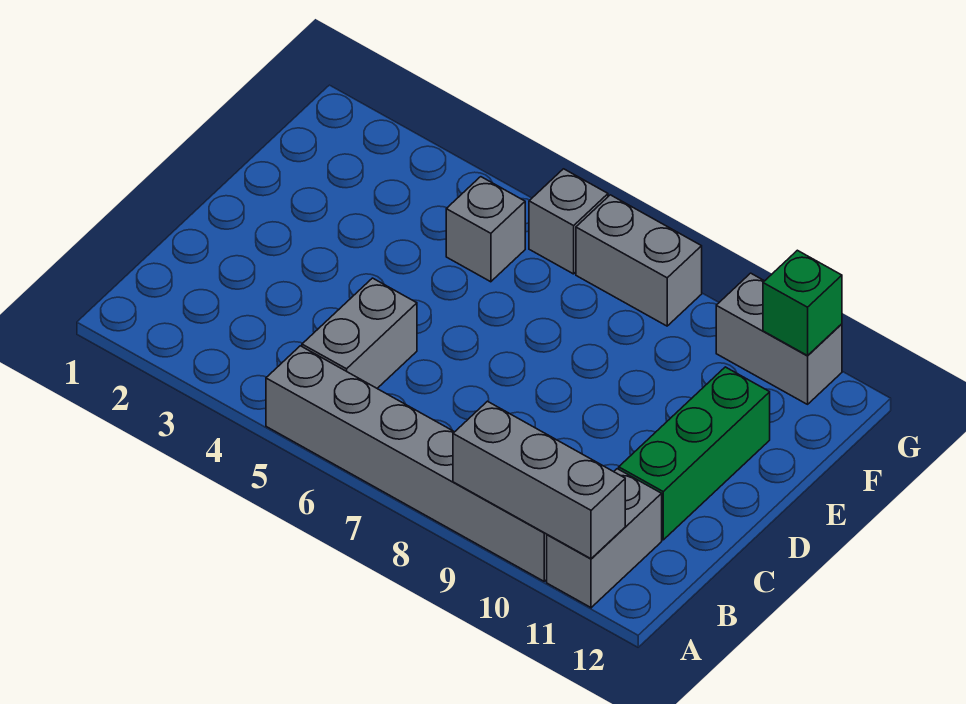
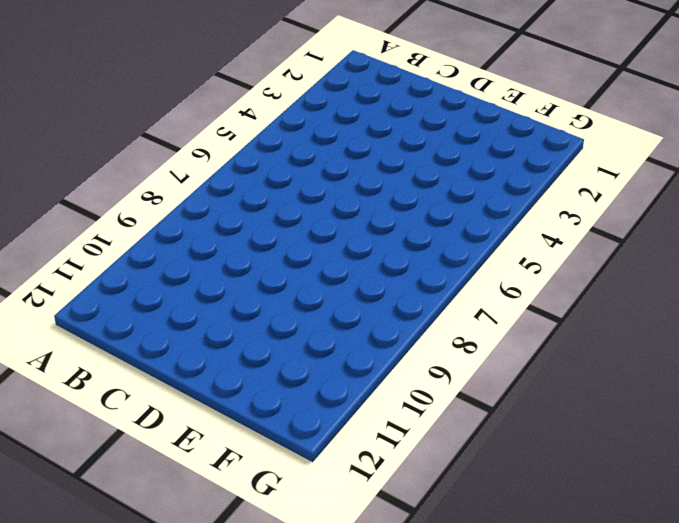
none -> grey brick A5:A10 level 1
none -> grey brick A11:B11 level 1

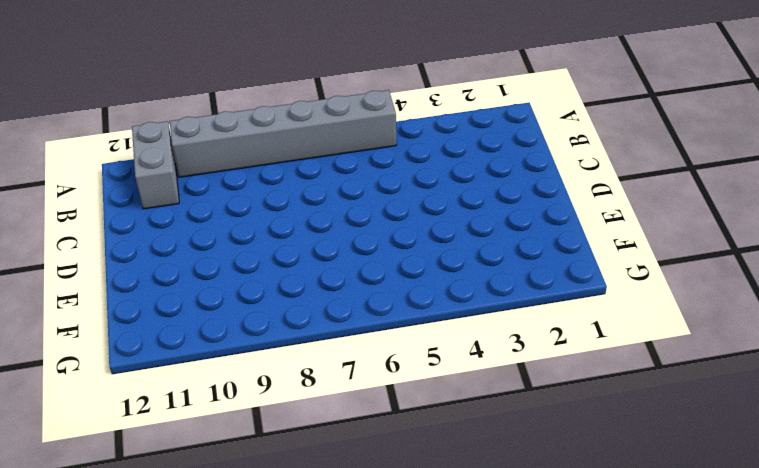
none -> grey brick B5:C5 level 1
none -> green brick C11:E11 level 1

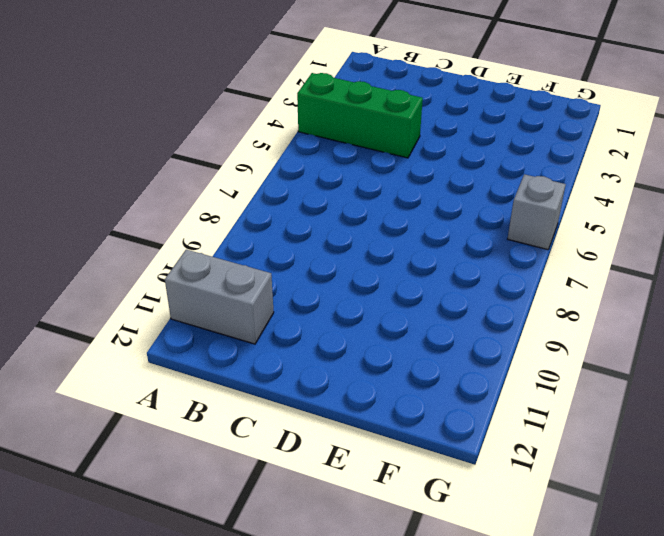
green brick A4:C4 level 1 -> green brick C11:E11 level 1
none -> grey brick A5:A10 level 1
none -> grey brick B5:C5 level 1

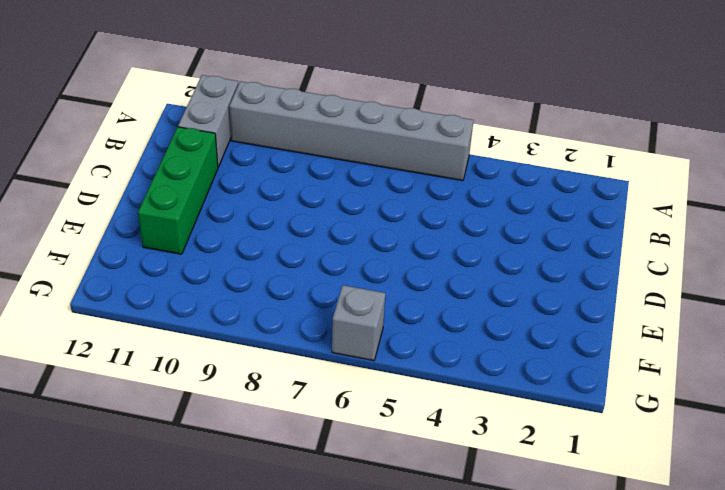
none -> grey brick B5:C5 level 1
none -> grey brick F5 level 1

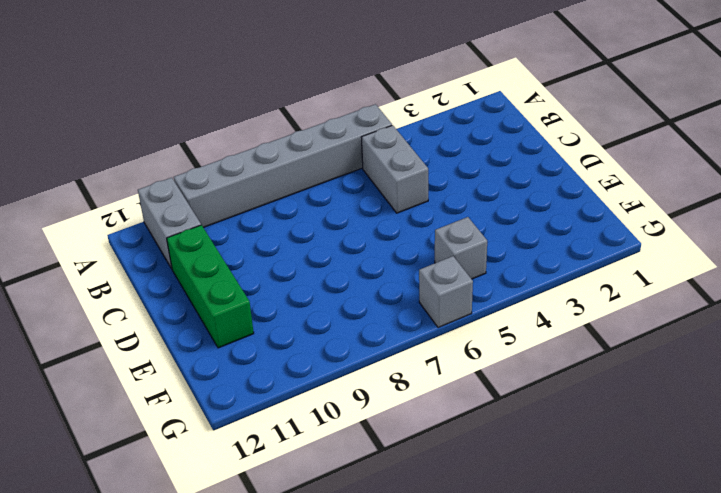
none -> grey brick G7:G8 level 1
none -> grey brick G10:G11 level 1

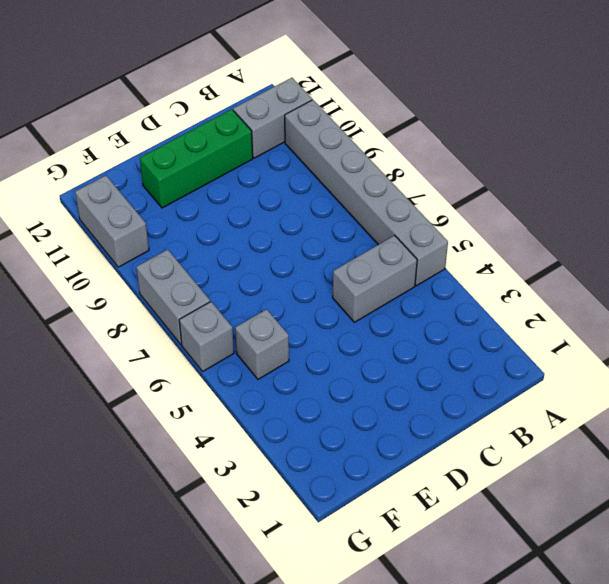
none -> grey brick A9:A11 level 2
none -> green brick G11 level 2

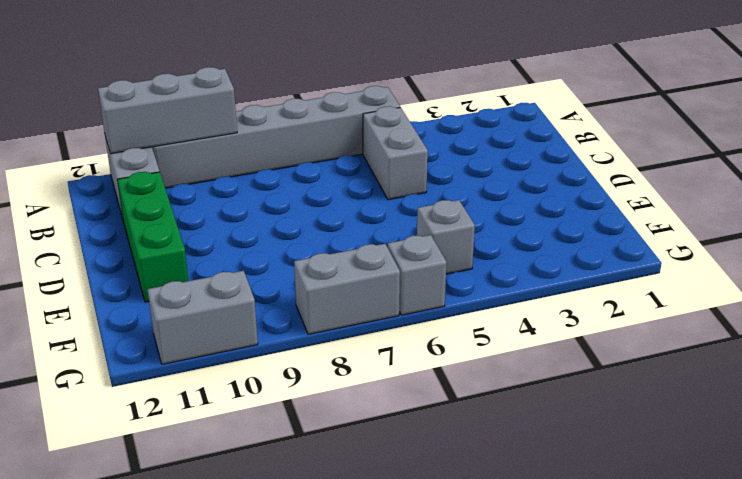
none -> green brick G11 level 2

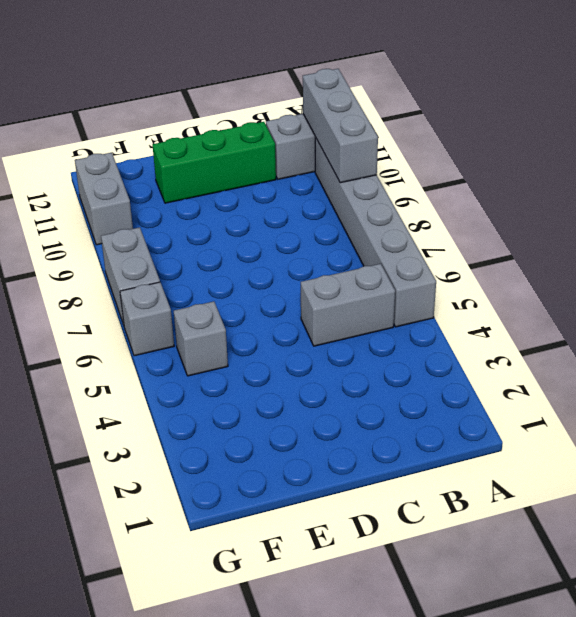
none -> green brick G11 level 2

